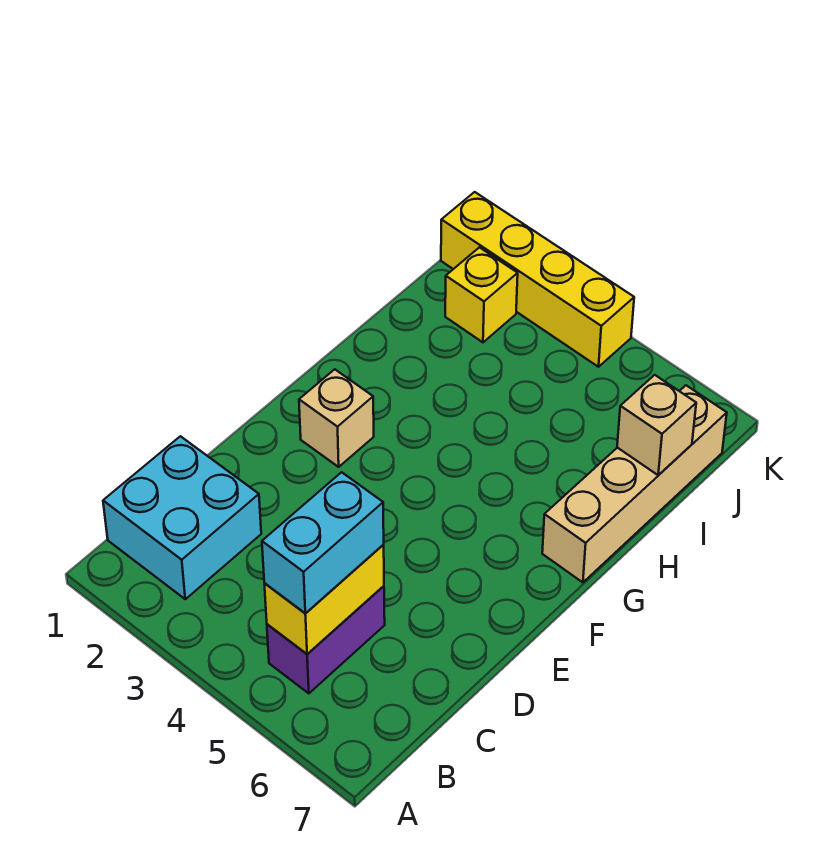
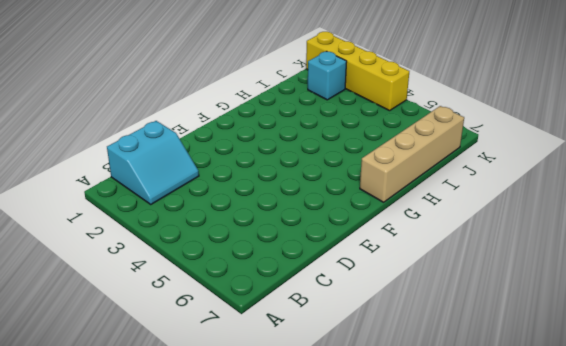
cyan slope B1:C2 level 1 top 1 -> cyan brick B1:C2 level 1
cyan brick J2 level 1 -> yellow brick J2 level 1
none -> purple brick B5:C5 level 1
none -> tan brick F2 level 1

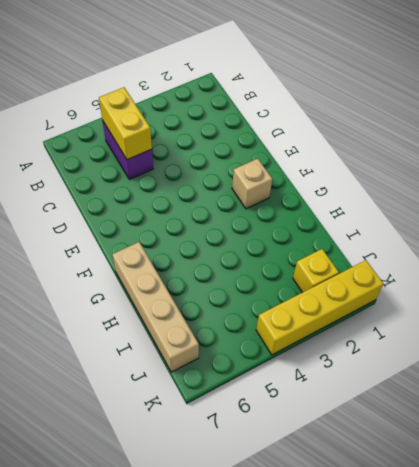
none -> cyan brick B1:C2 level 1
none -> tan brick I7 level 2

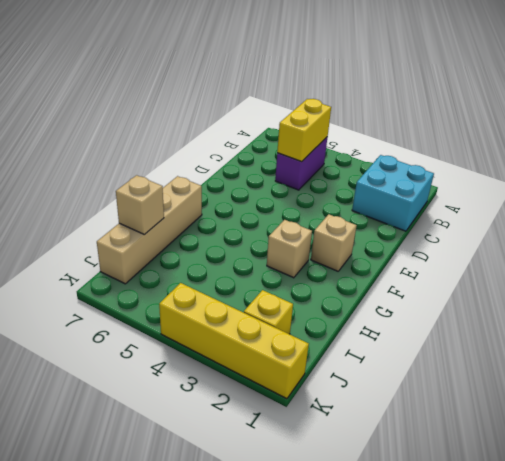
tan brick G3 level 1 -> none
none -> cyan brick B5:C5 level 3

